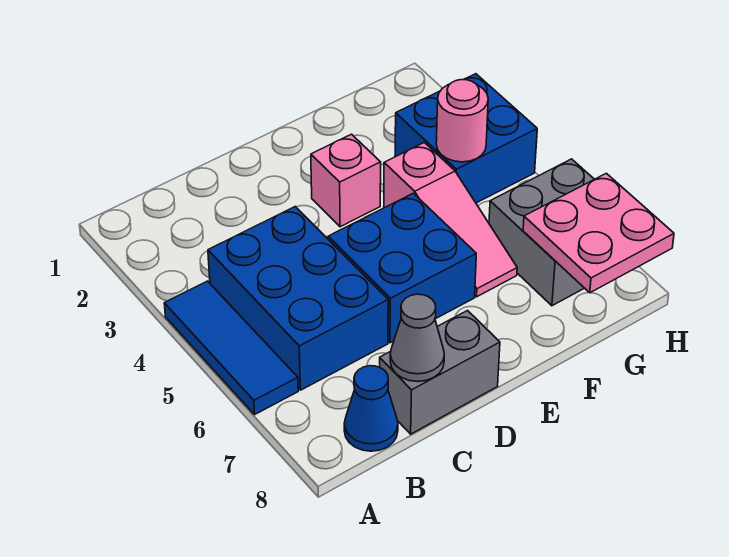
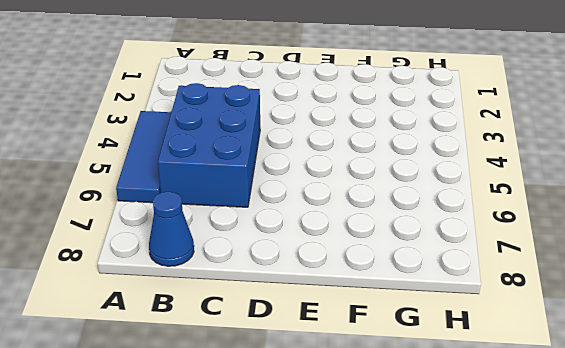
none -> grey brick C8:D8 level 1
none -> blue brick D5:E6 level 1
none -> pink brick E3 level 1

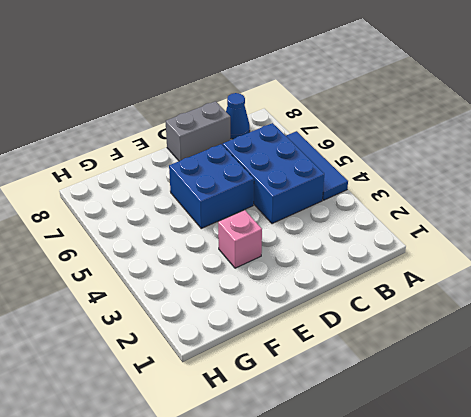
none -> pink slope F4:F6 level 1 top 4
none -> blue brick G3:H4 level 1
none -> grey brick G6:H7 level 1

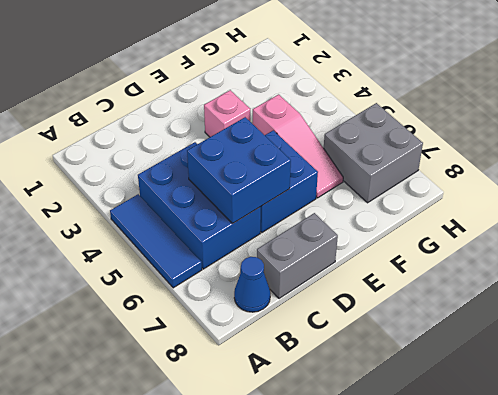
blue brick C5:D6 level 2 -> blue brick G3:H4 level 1
none -> grey cone C8 level 2
none -> pink round brick G4 level 2
none -> pink plate G7:H8 level 2

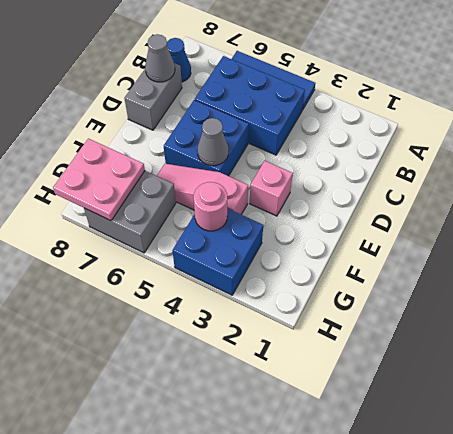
grey cone E5 level 2 -> none

